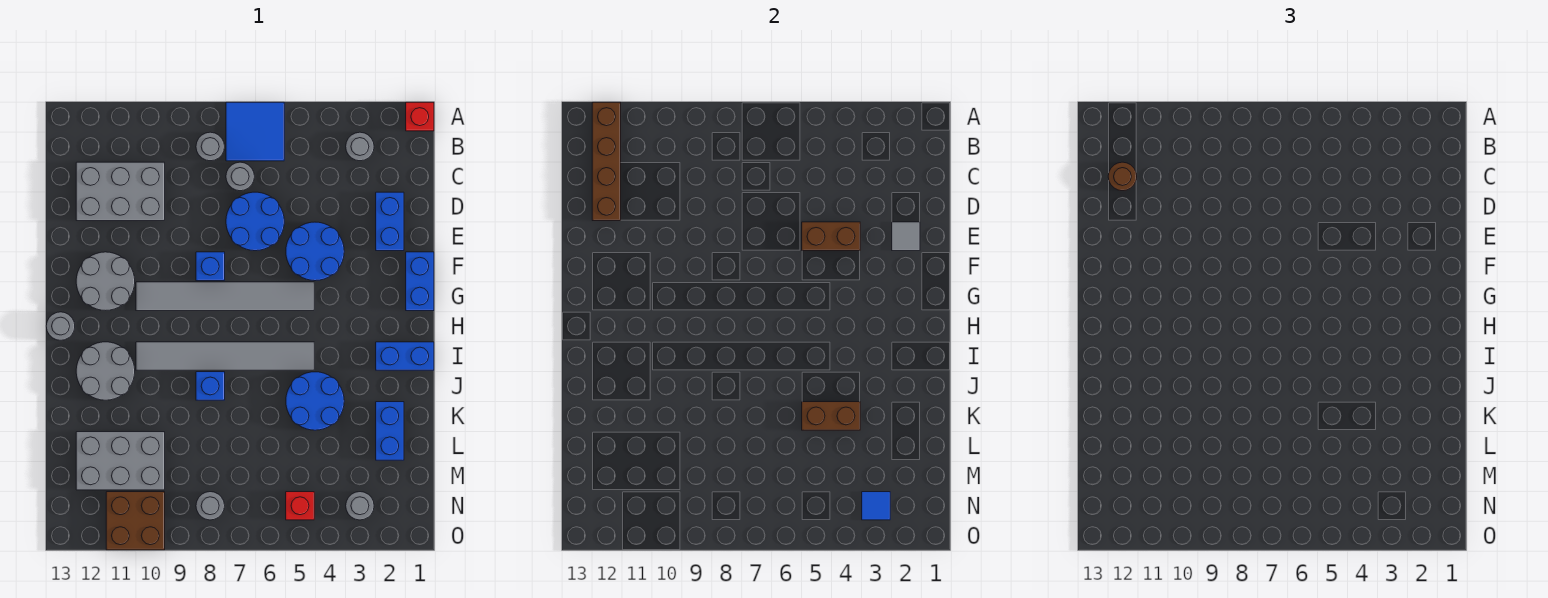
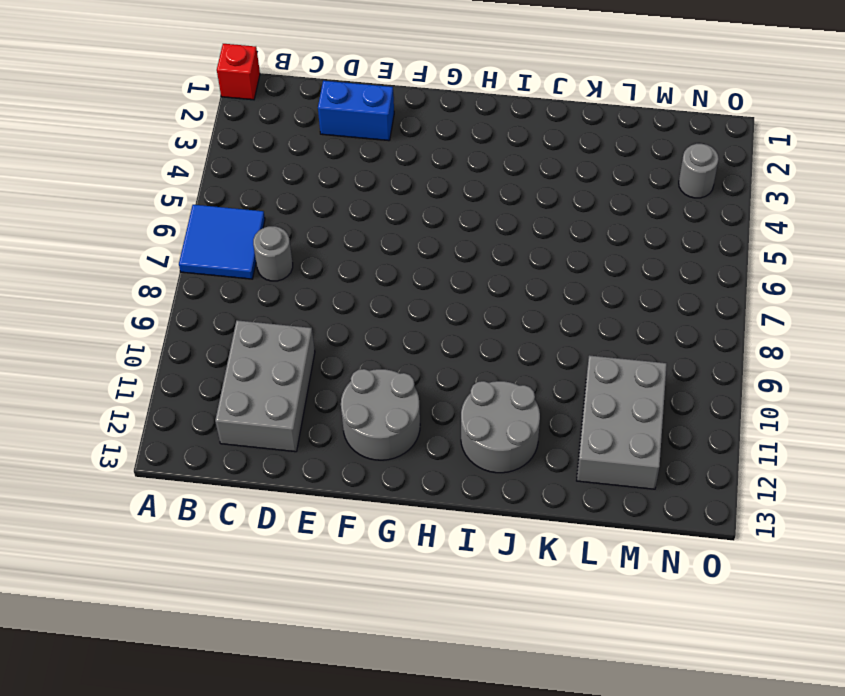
none -> grey round brick B3 level 1
none -> grey round brick B8 level 1
none -> blue round brick D6:E7 level 1
none -> blue round brick E4:F5 level 1

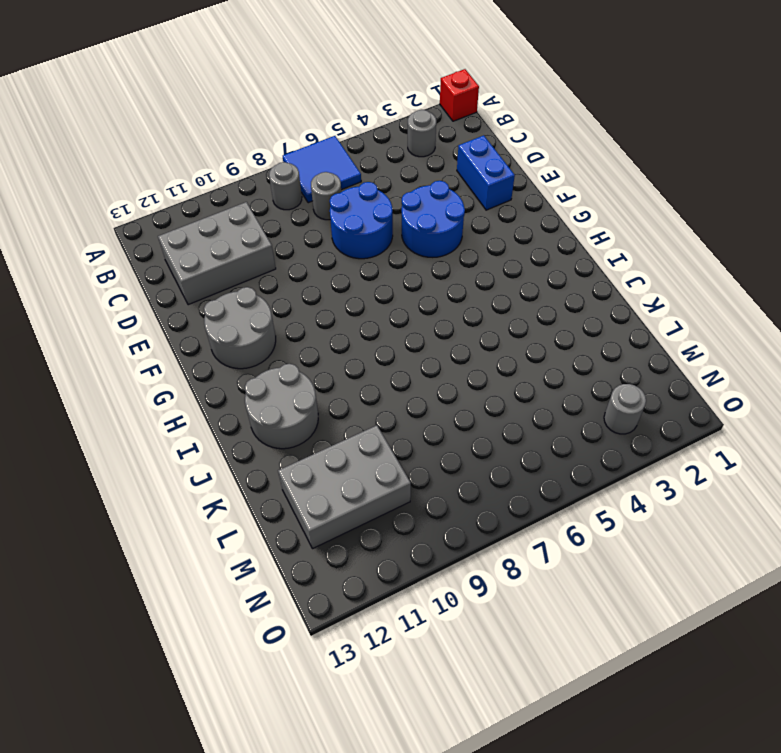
none -> blue brick F1:G1 level 1
none -> blue brick F8 level 1
none -> grey tile G5:G10 level 1
none -> grey round brick H13 level 1

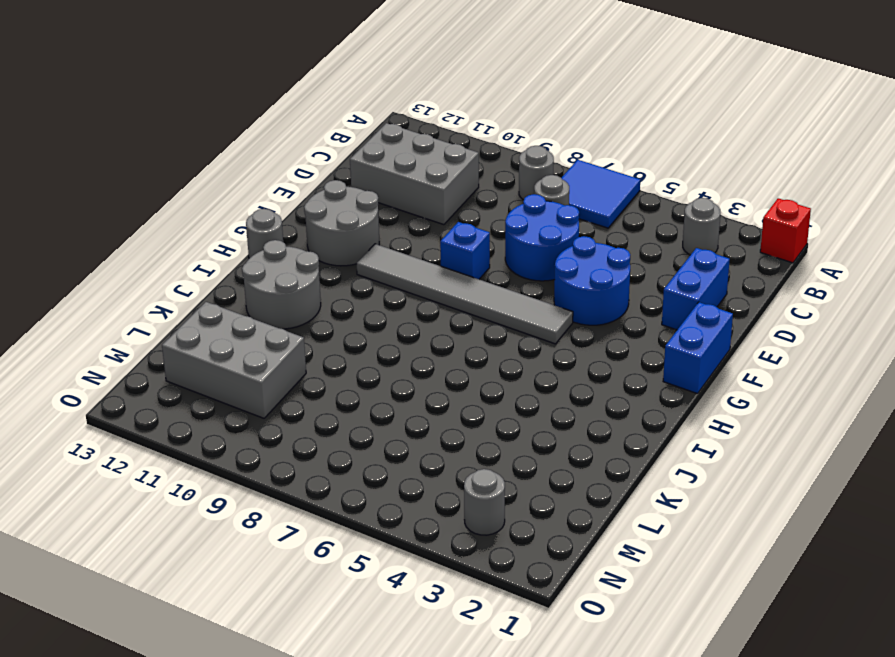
none -> blue brick I1:I2 level 1
none -> grey tile I5:I10 level 1
none -> blue round brick J4:K5 level 1
none -> blue brick J8 level 1

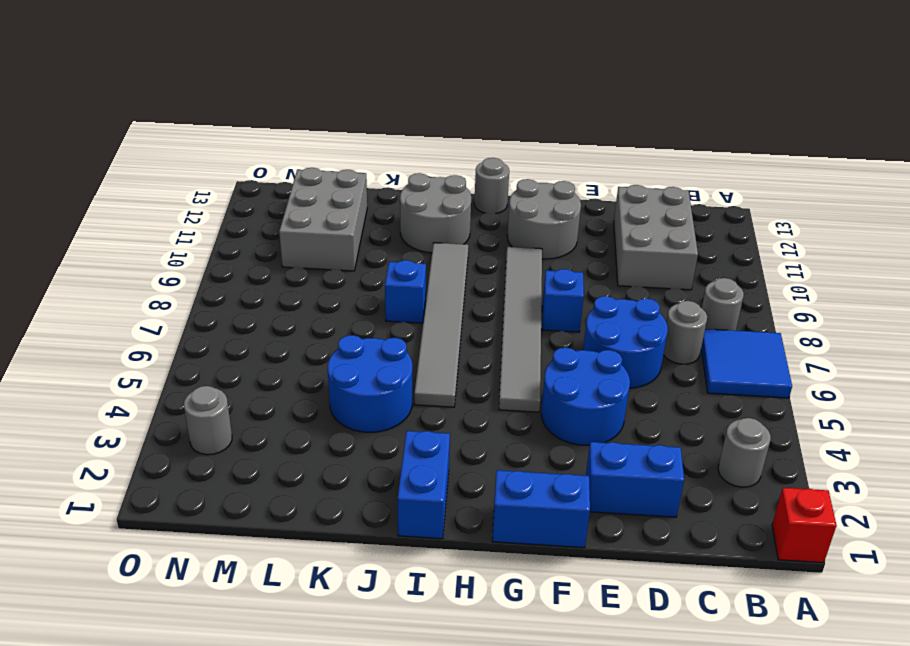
none -> blue brick K2:L2 level 1
none -> red brick N5 level 1
none -> grey round brick N8 level 1
none -> brown brick N10:O11 level 1

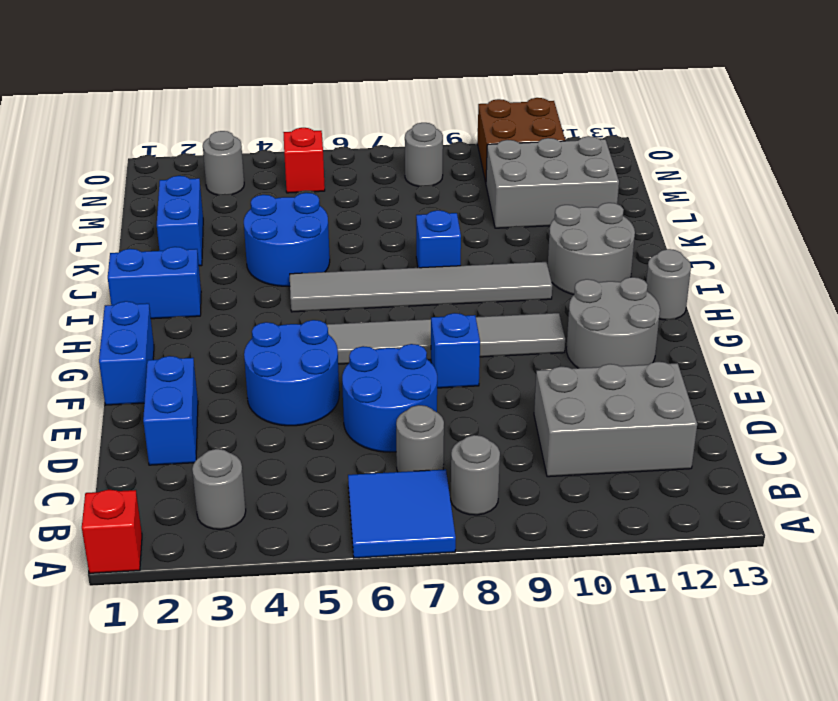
none -> brown brick A12:D12 level 2
none -> grey tile E2 level 2
none -> brown brick E4:E5 level 2
none -> brown brick K4:K5 level 2

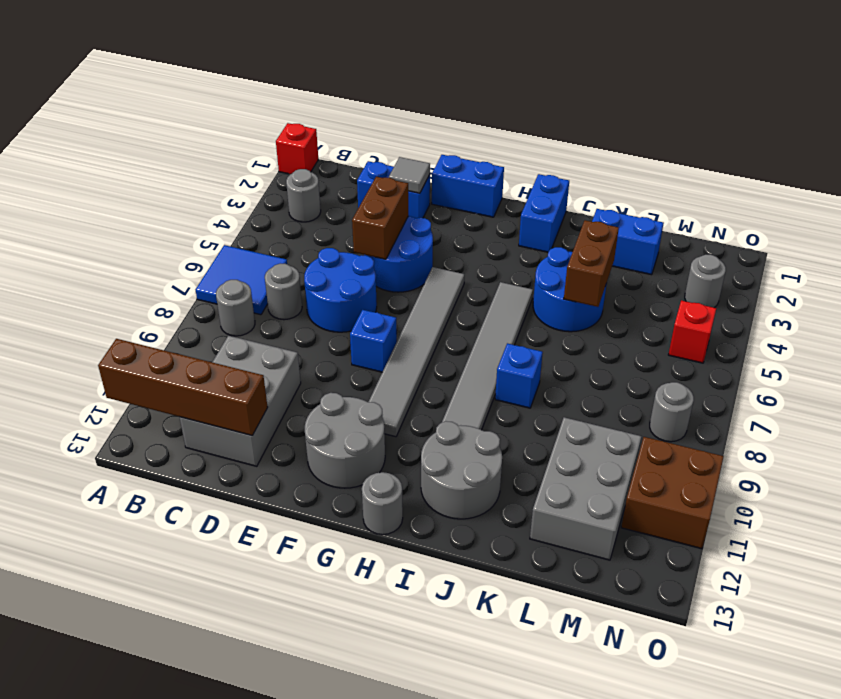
none -> blue tile N3 level 2
none -> brown round brick C12 level 3

